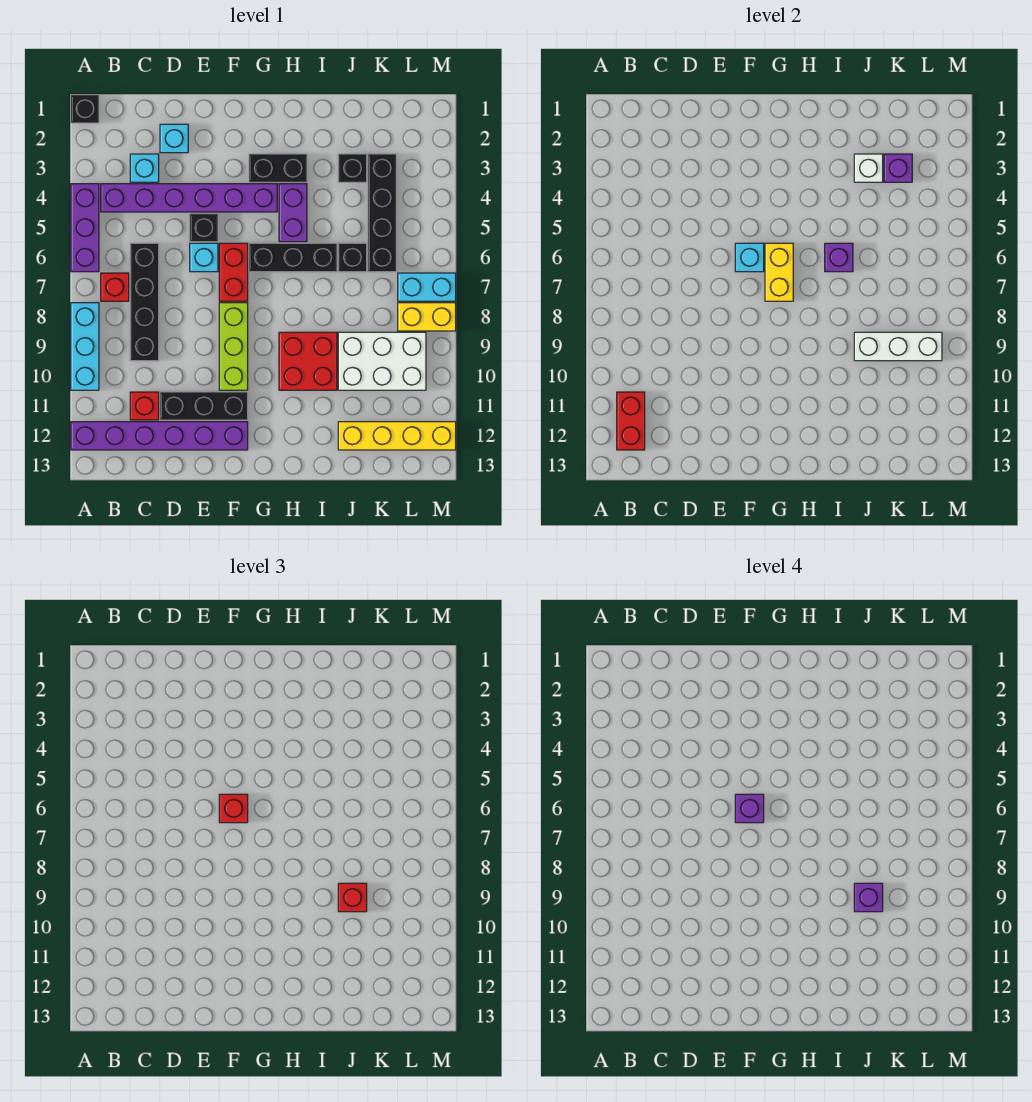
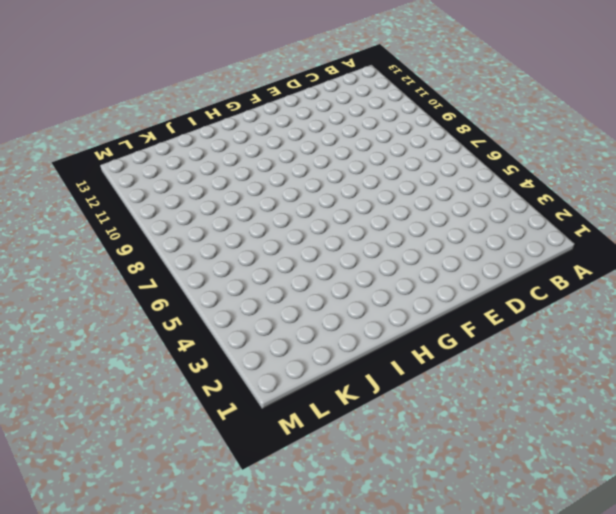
none -> black brick A1 level 1
none -> purple brick A4:A6 level 1
none -> cyan brick A8:A10 level 1
none -> purple brick A12:F12 level 1

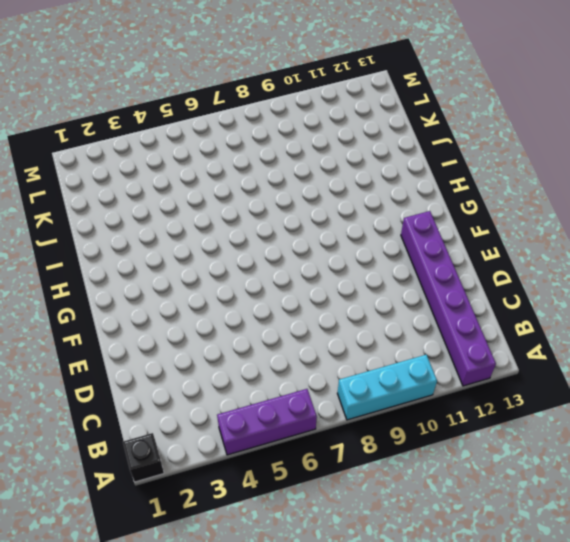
none -> purple brick B4:G4 level 1
none -> red brick B7 level 1
none -> cyan brick C3 level 1
none -> black brick C6:C9 level 1

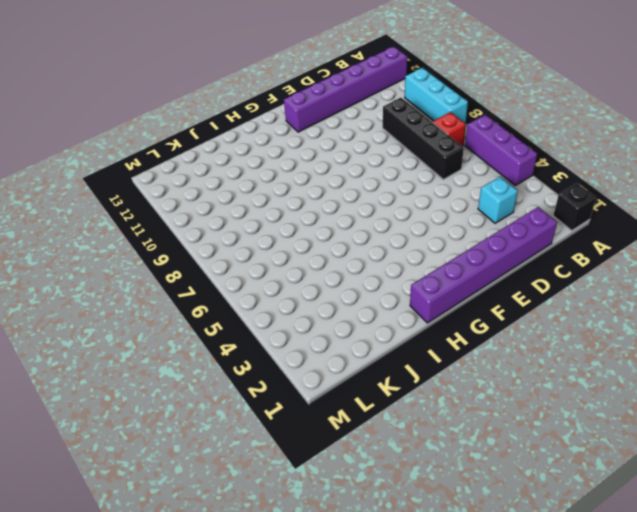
purple brick C1:H1 level 1 -> purple brick B4:G4 level 1
none -> red brick C11 level 1
none -> cyan brick D2 level 1
none -> black brick D11:F11 level 1
none -> black brick E5 level 1

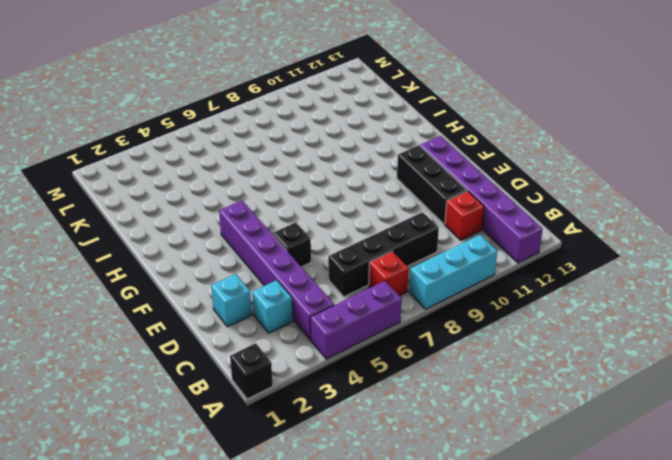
none -> cyan brick E6 level 1
none -> red brick F6:F7 level 1
none -> lime brick F8:F10 level 1
none -> black brick G3:H3 level 1

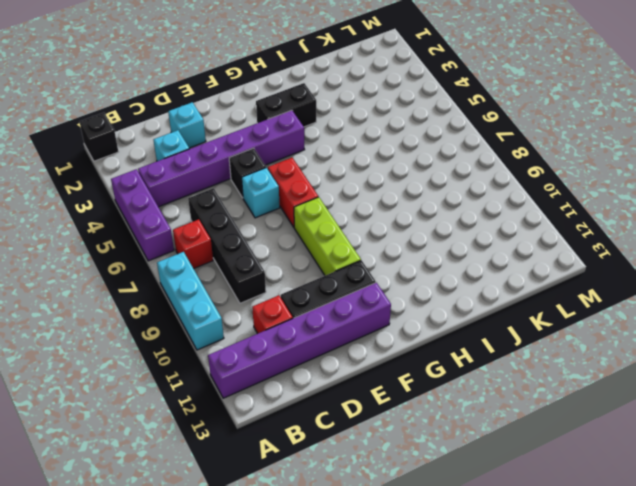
none -> black brick G6:I6 level 1
none -> purple brick H4:H5 level 1
none -> red brick H9:I10 level 1
none -> black brick J3 level 1

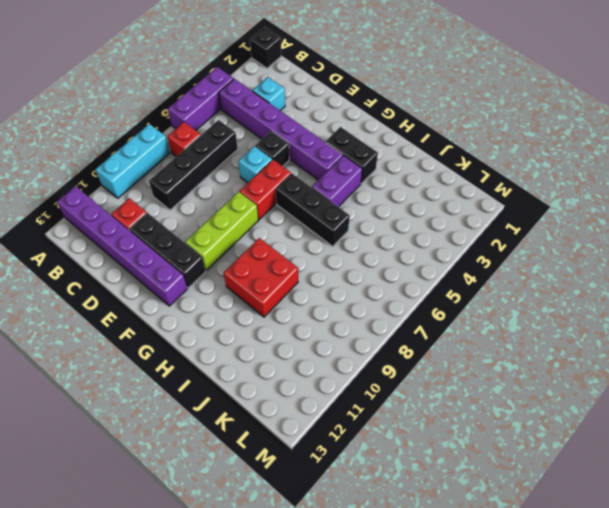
none -> cyan brick D2 level 1
none -> black brick J3 level 1
none -> black brick J6 level 1
none -> white brick J9:L10 level 1

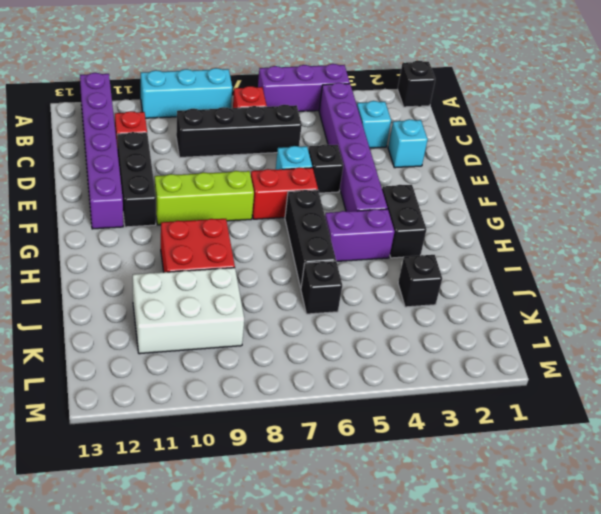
white brick J9:K11 level 1 -> white brick J9:L10 level 1
none -> yellow brick J12:M12 level 1
none -> black brick K3:K6 level 1
none -> cyan brick L7:M7 level 1
none -> yellow brick L8:M8 level 1

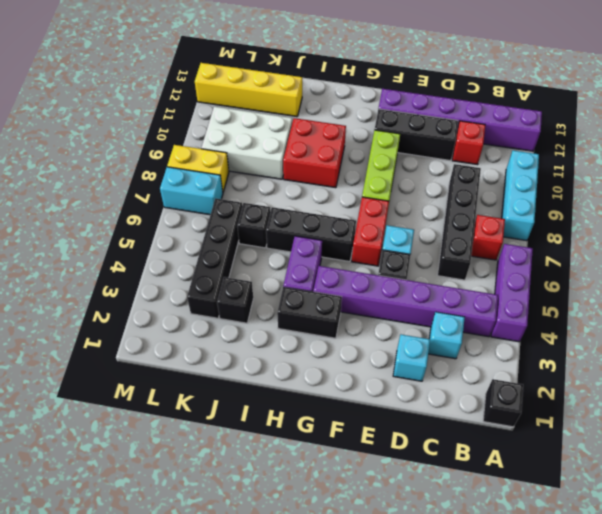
none -> red brick B11:B12 level 2
none -> cyan brick F6 level 2
none -> yellow brick G6:G7 level 2
none -> purple brick I6 level 2

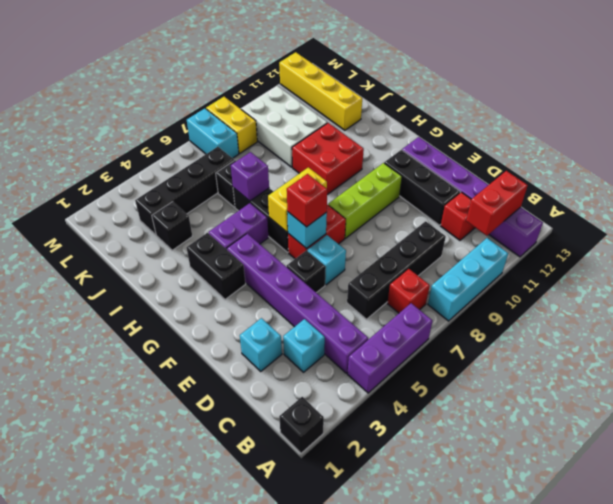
none -> white brick J3 level 2
none -> white brick J9:L9 level 2
none -> purple brick K3 level 2
none -> red brick J9 level 3

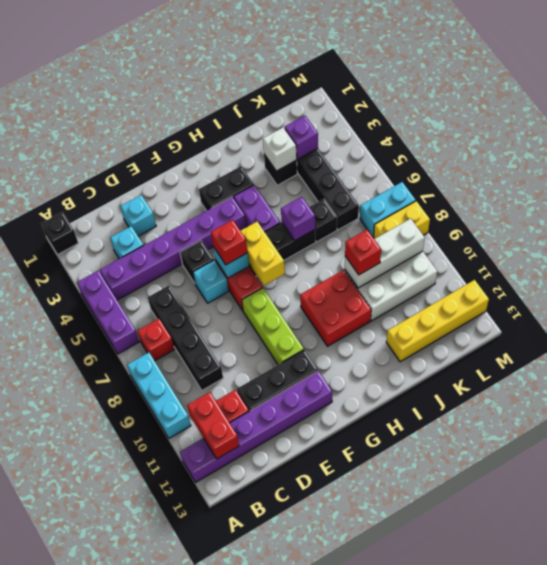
none -> purple brick F6 level 4
none -> purple brick J9 level 4

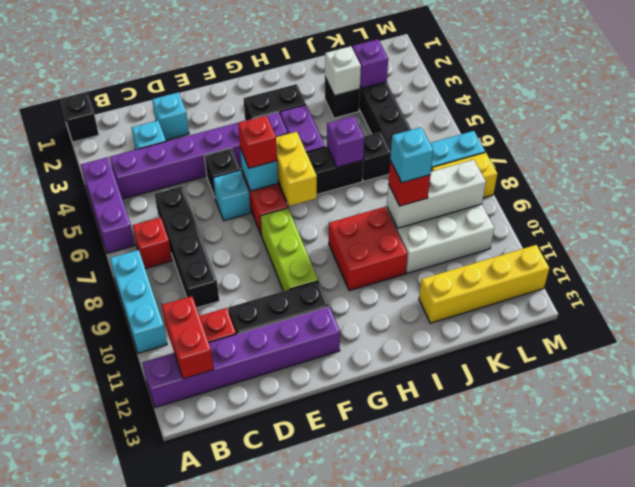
cyan brick J9 level 4 -> purple brick J9 level 4
none -> purple brick F6 level 4

